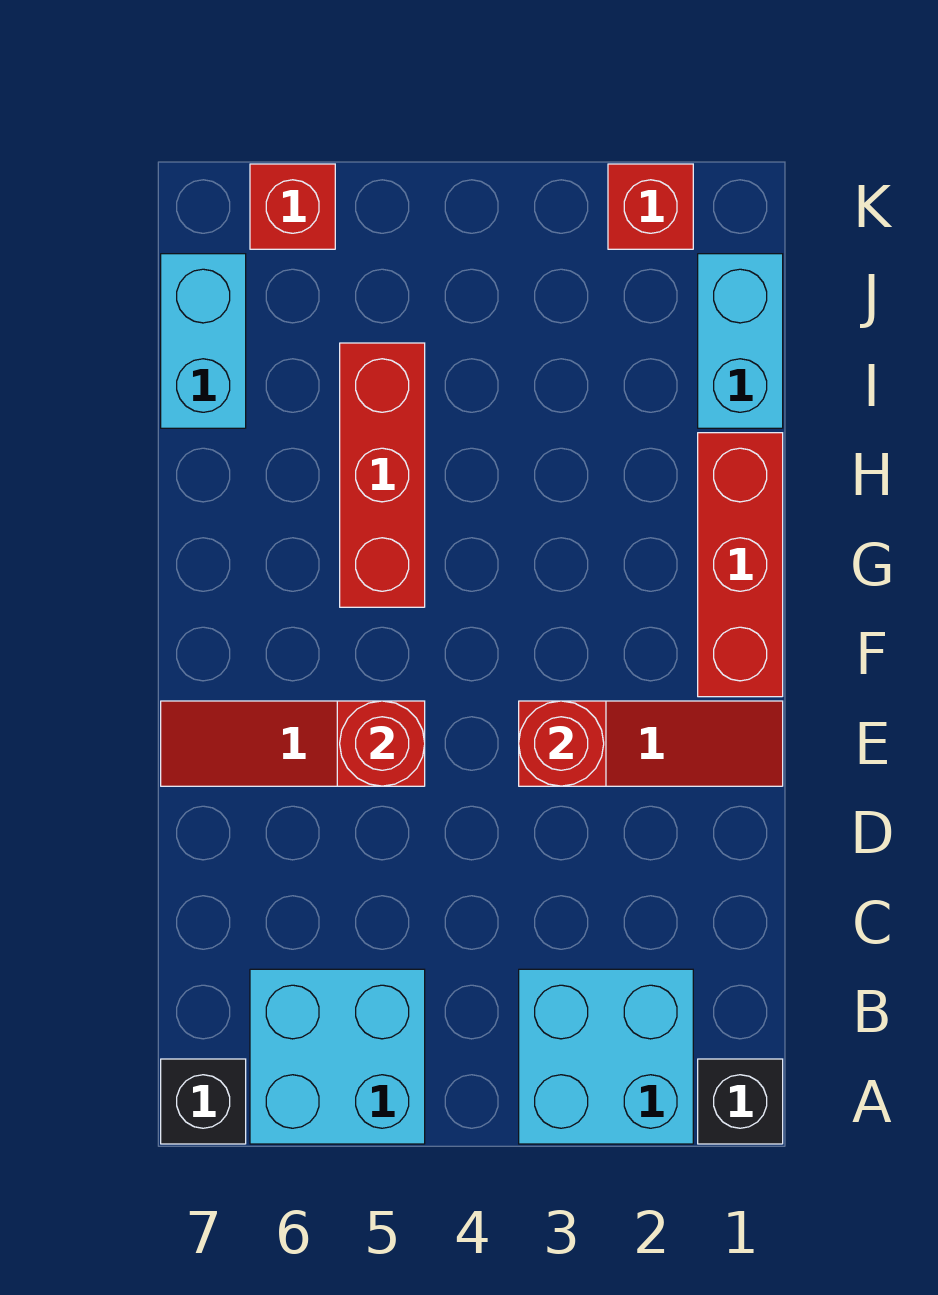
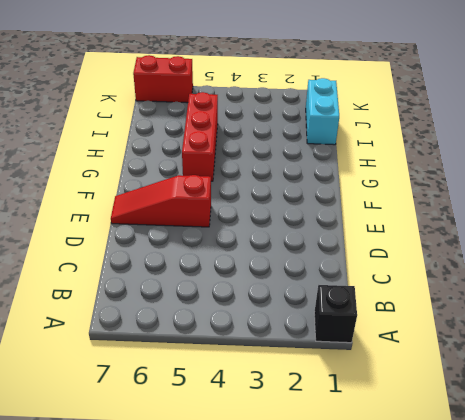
red brick K6:K7 level 1 -> red brick K6 level 1
none -> cyan brick A2:B3 level 1
none -> cyan brick A5:B6 level 1
none -> black brick A7 level 1

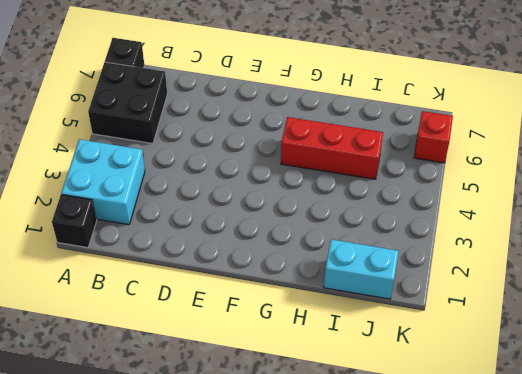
black brick A5:B6 level 1 -> cyan brick A5:B6 level 1
none -> red slope E1:E3 level 1 top 3
none -> red slope E5:E7 level 1 top 5
none -> red brick F1:H1 level 1

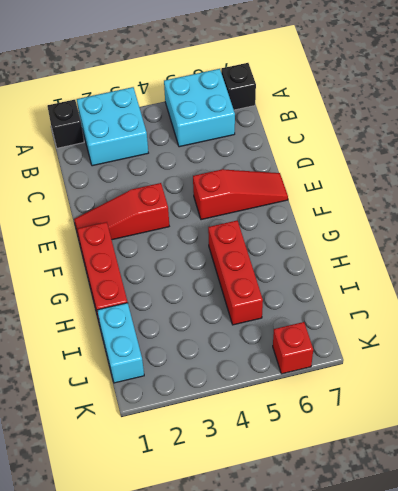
none -> cyan brick I7:J7 level 1
none -> red brick K2 level 1
none -> red round brick E3 level 2

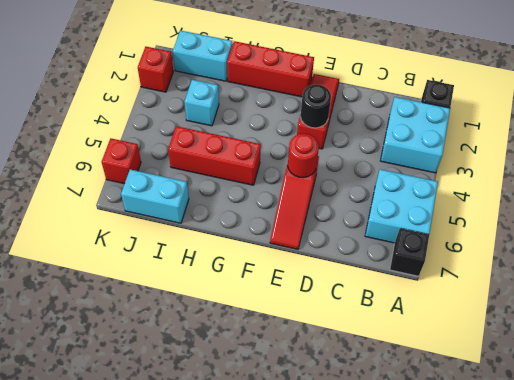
black round brick E3 level 2 -> red round brick E3 level 2
cyan brick I3 level 1 -> none

